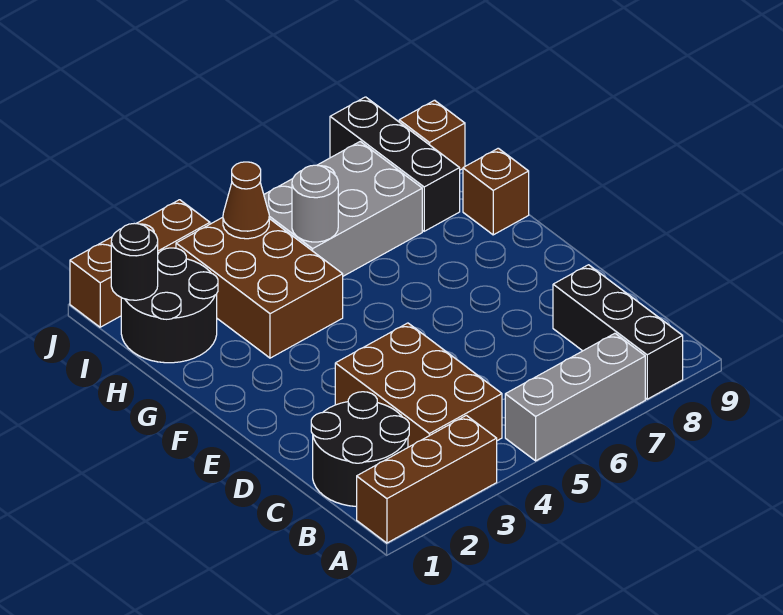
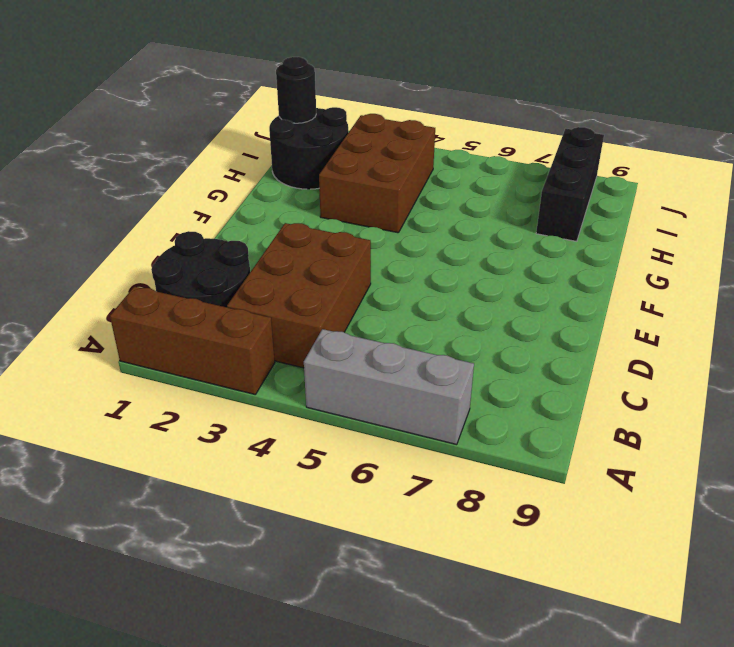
none -> black brick A8:C8 level 1
none -> brown brick G9 level 1
none -> grey brick H5:I7 level 1

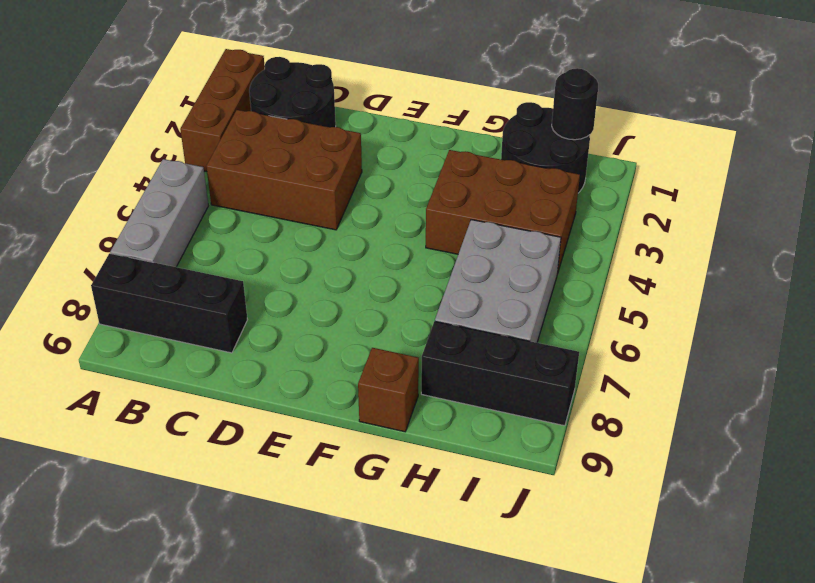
none -> brown brick I9 level 1
none -> brown brick J1:J3 level 1
none -> grey round brick H5 level 2

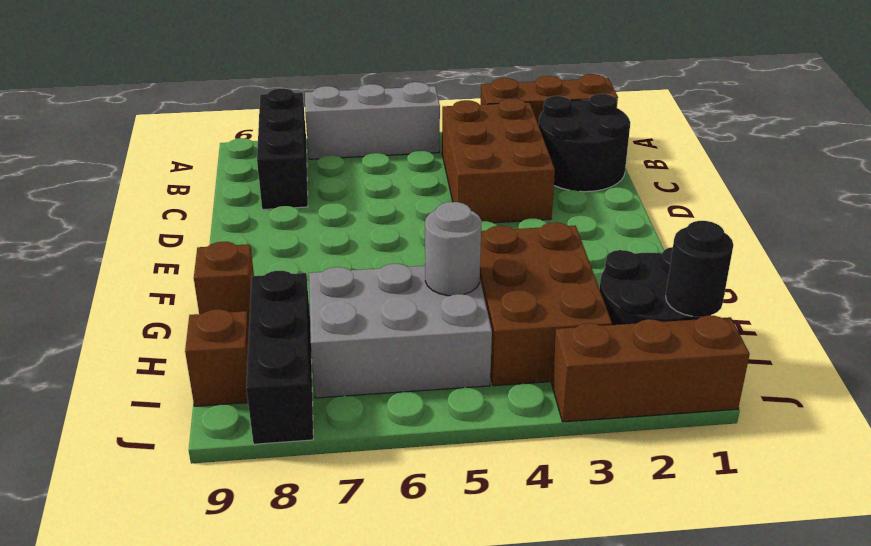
none -> brown cone I4 level 2

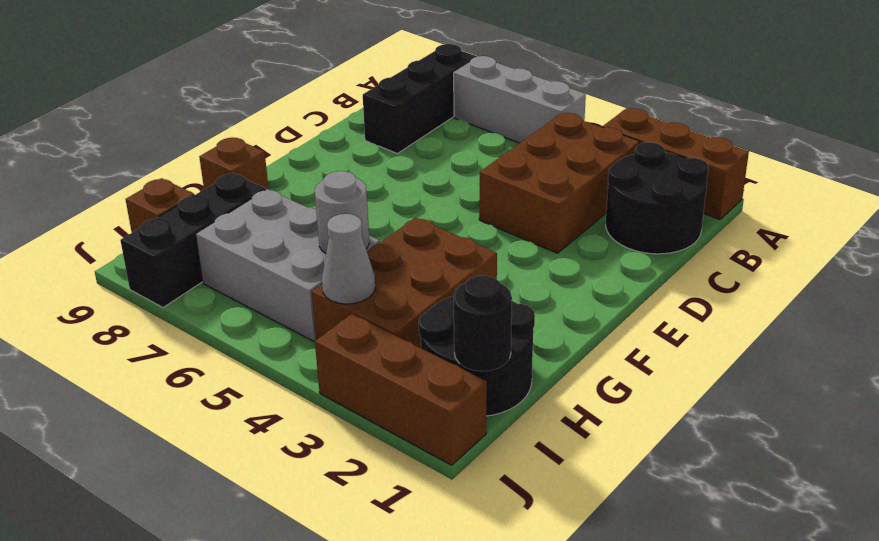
grey cone I4 level 2 -> brown cone I4 level 2

